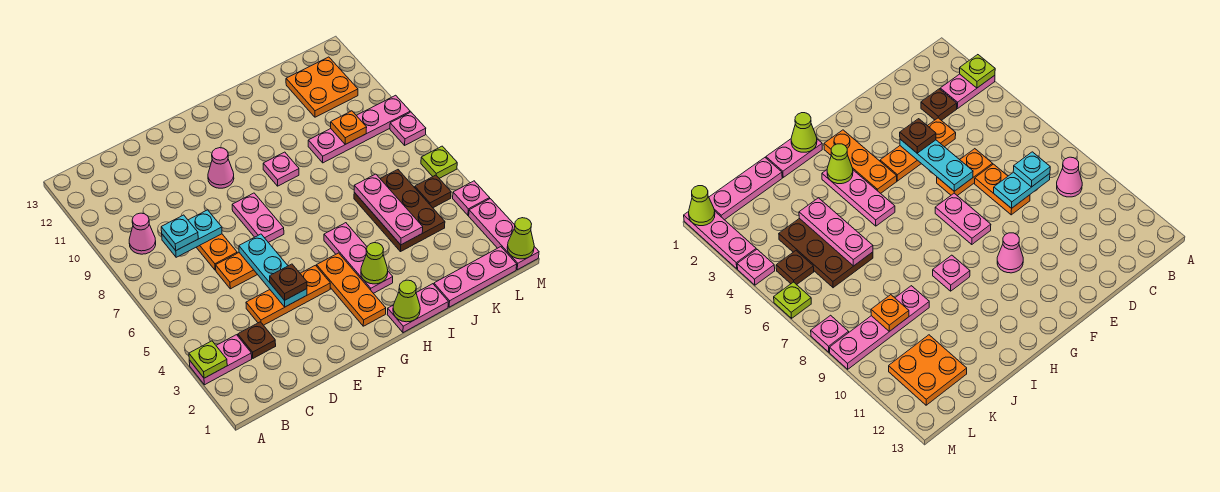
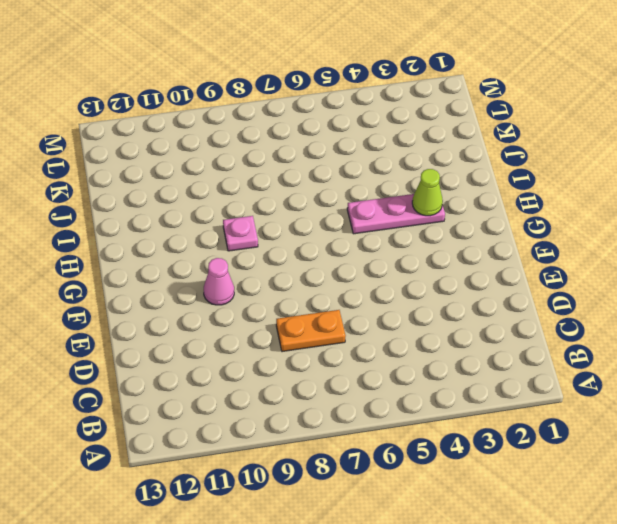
none -> pink plate A3:B3 level 1
none -> pink cone B9 level 1
none -> brown plate C3 level 1
none -> orange plate D4:F4 level 1

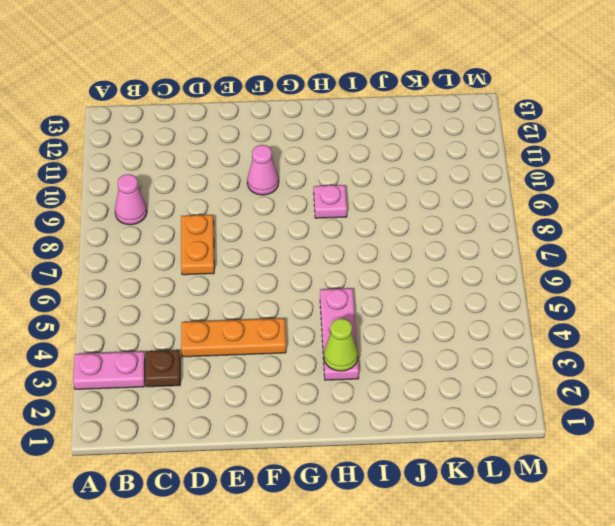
none -> orange plate D6:E6 level 1
none -> pink plate F7:F8 level 1
none -> orange plate G2:G4 level 1
none -> pink plate H1:I1 level 1

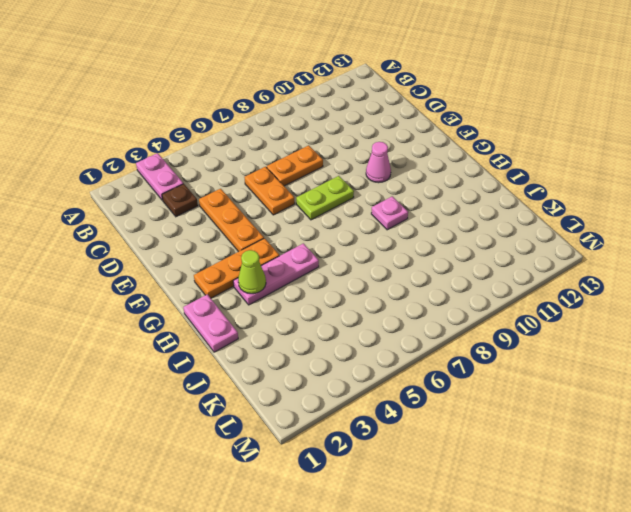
lime plate F7:F8 level 1 -> pink plate F7:F8 level 1
none -> pink cone B9 level 1
none -> pink plate J1:L1 level 1
none -> brown plate J4:K6 level 1
none -> pink plate J9:M9 level 1

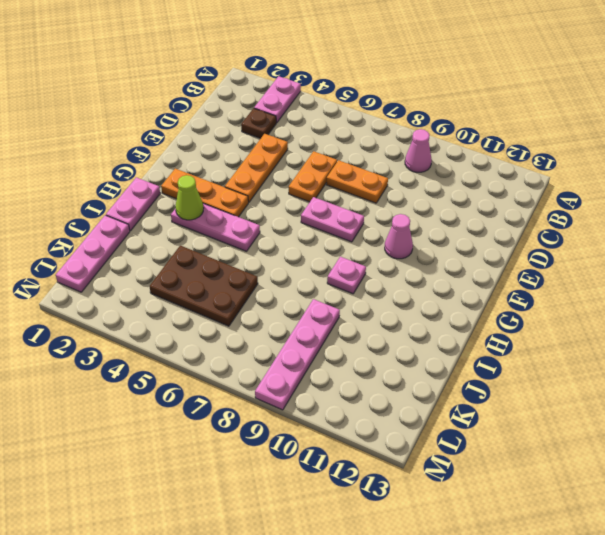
none -> orange plate K11:L12 level 1
none -> brown plate L5 level 1
none -> pink plate M1:M3 level 1
none -> pink plate M4 level 1

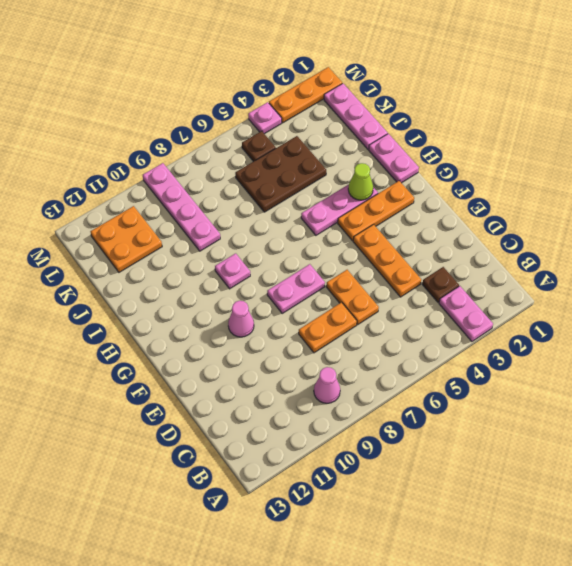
orange plate M1:M3 level 1 -> pink plate M1:M3 level 1
none -> lime plate M6 level 1
none -> pink plate M8 level 1
none -> lime plate A3 level 2
none -> cyan plate C8:D8 level 2

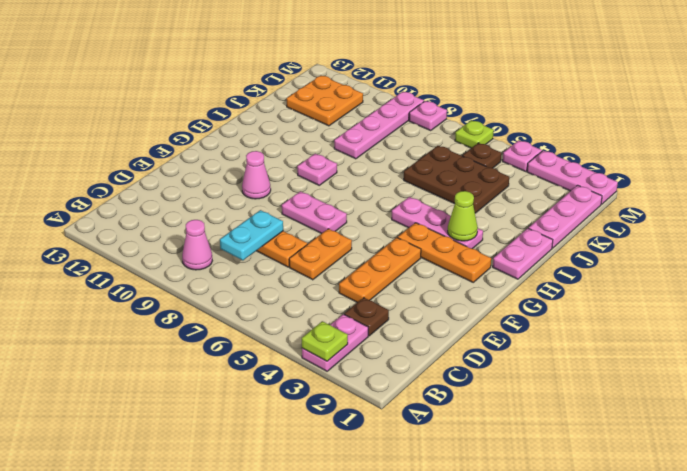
none -> cyan plate E4:E6 level 2
none -> lime cone H1 level 2
none -> pink plate J4:J6 level 2
none -> orange plate K9 level 2

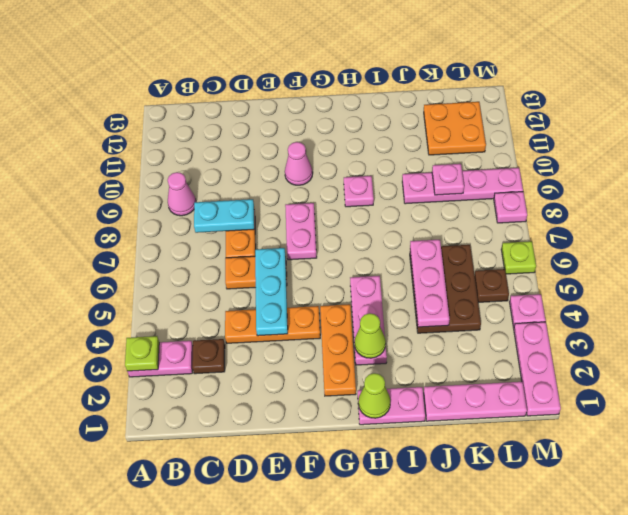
pink plate K9 level 2 -> orange plate K9 level 2
none -> lime cone M1 level 2
none -> cyan plate C8 level 3
none -> brown plate E4 level 3

